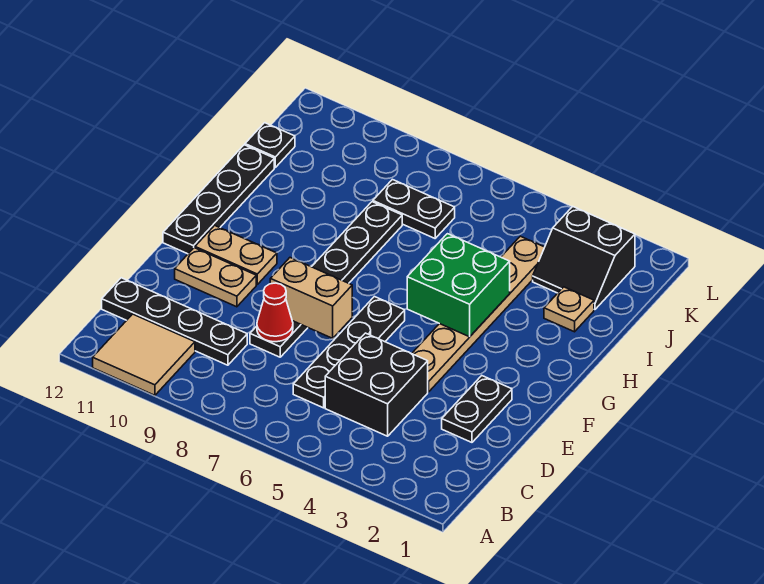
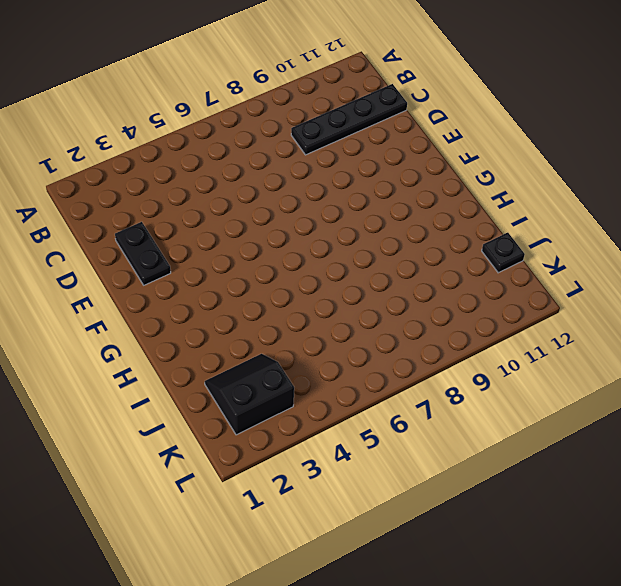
none -> tan tile A10:B11 level 1
none -> black brick C4:D5 level 1
none -> black plate C6:F6 level 1

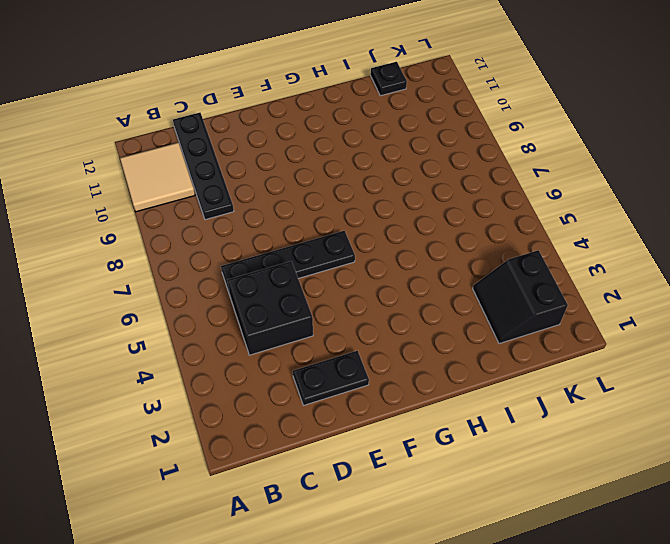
none -> black plate D8:I8 level 1
none -> tan plate E4:J4 level 1
none -> tan plate E10:E11 level 1

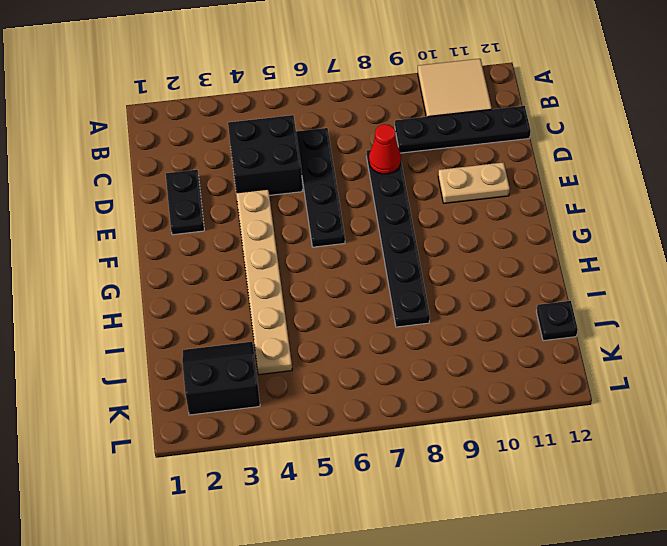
none -> tan plate F10:F11 level 1
none -> black plate F12:I12 level 1
none -> tan plate I2 level 1

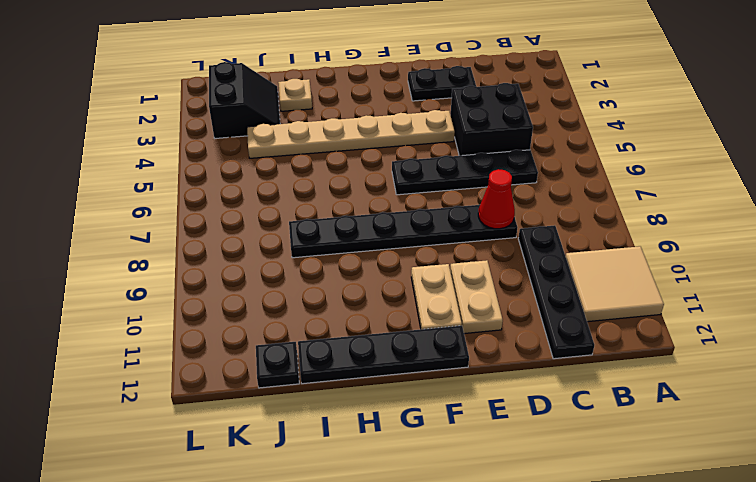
none -> black plate J7:J8 level 1
none -> tan brick E7:E8 level 2
none -> green brick G4:H5 level 2

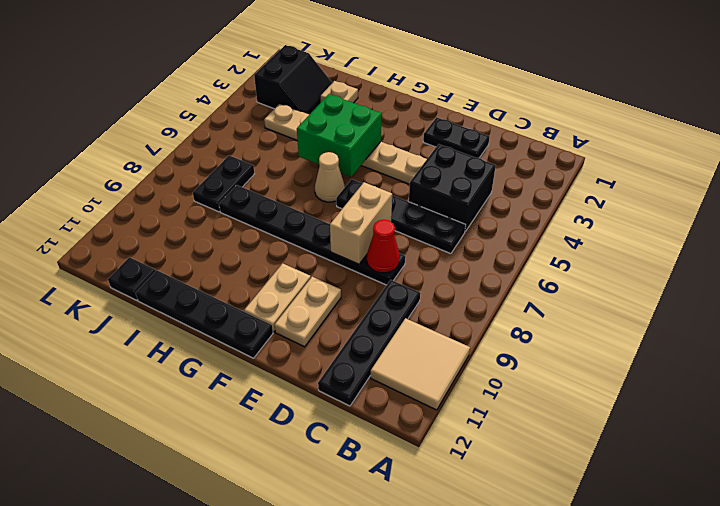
tan cone G6 level 1 -> none

